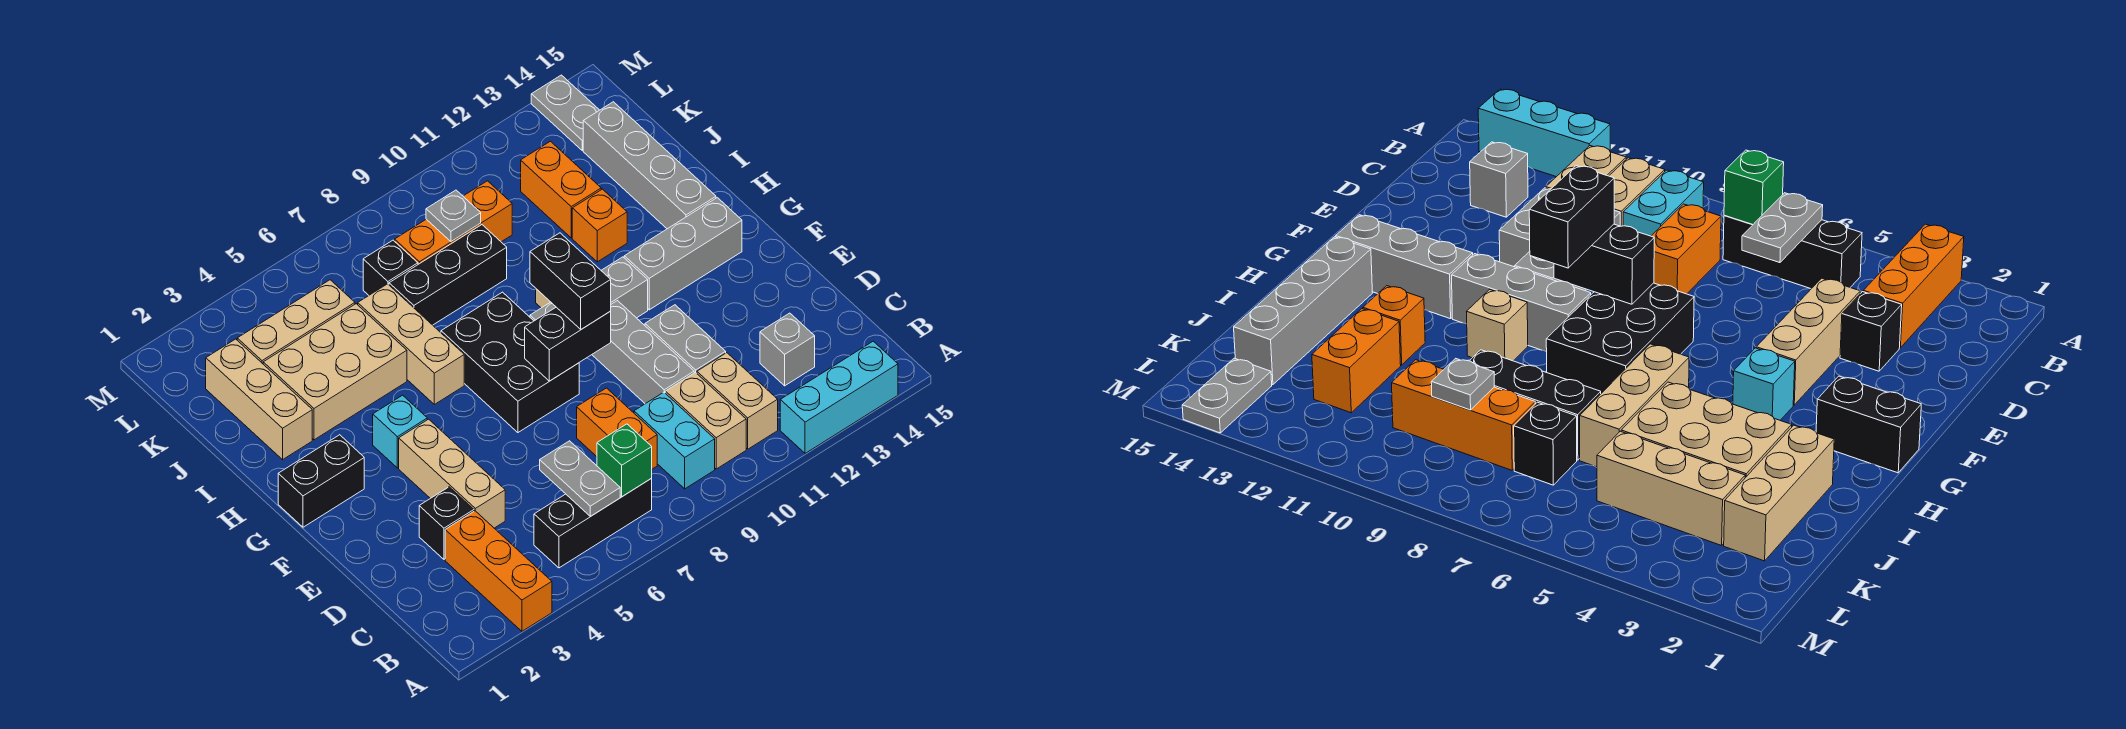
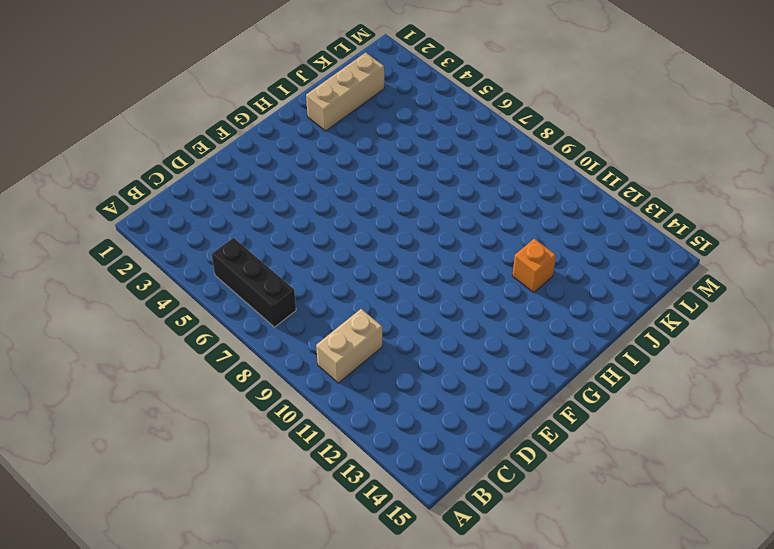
none -> orange brick A3:C3 level 1
none -> cyan brick A12:A14 level 1
none -> cyan brick B9:C9 level 1
none -> tan brick B11:C11 level 1

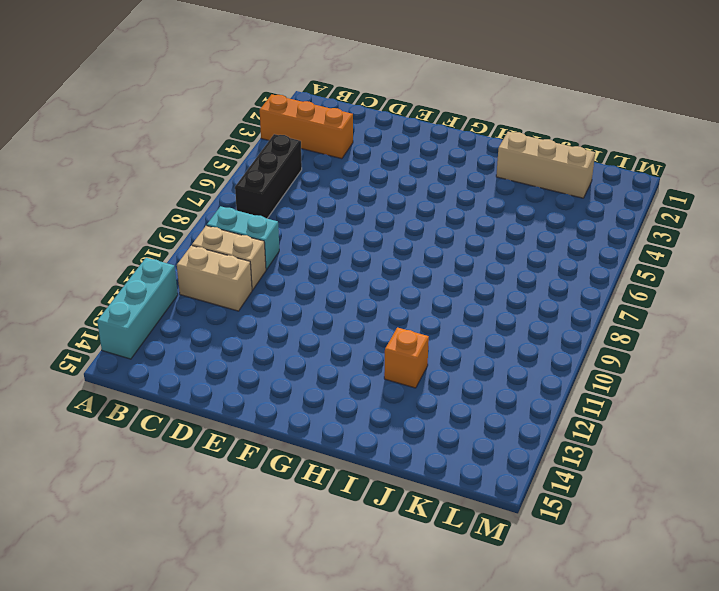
none -> orange brick C8:D8 level 1
none -> grey brick C13 level 1
none -> black brick D3 level 1
none -> tan brick D4:F4 level 1

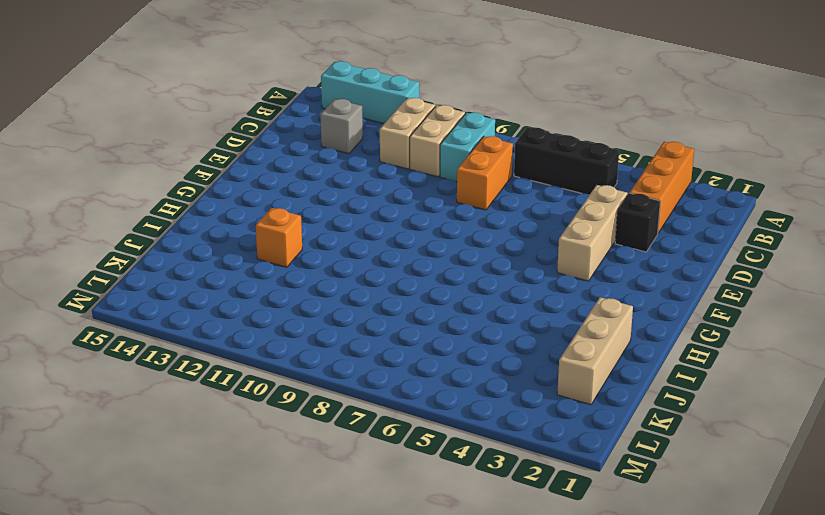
none -> grey brick D10:F10 level 1
none -> grey brick D11:E11 level 1
none -> black brick F7:H8 level 1
none -> black brick G1:G2 level 1

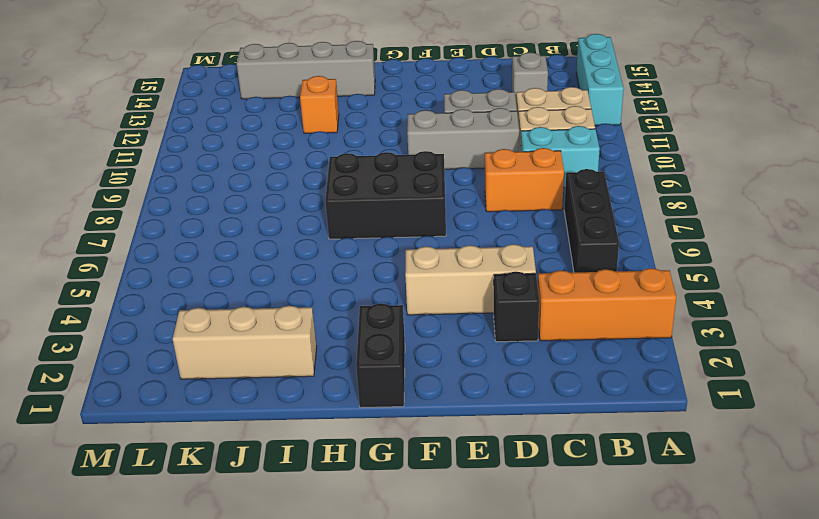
none -> cyan brick G4 level 1
none -> grey brick G9:G11 level 1
none -> grey brick G12:G14 level 1
none -> tan brick H6:J6 level 1

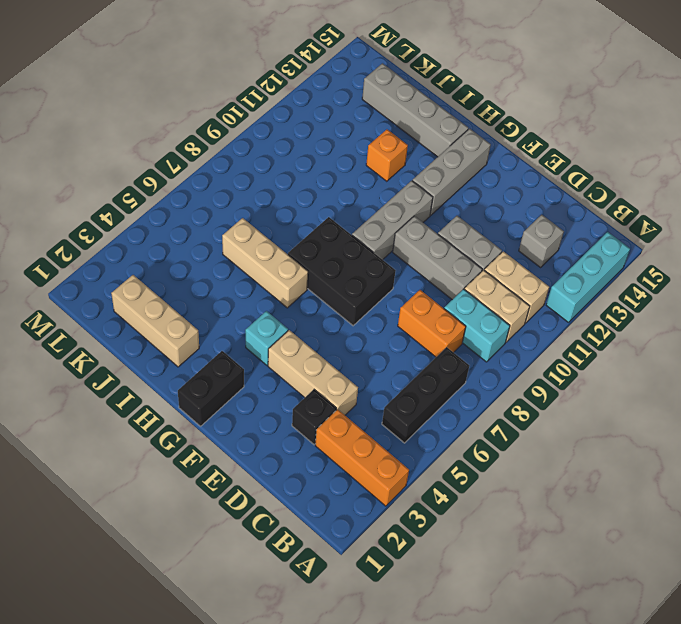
none -> tan brick H10 level 1
none -> tan brick I3:J5 level 1
none -> black brick J7:J9 level 1
none -> orange brick J12:K12 level 1

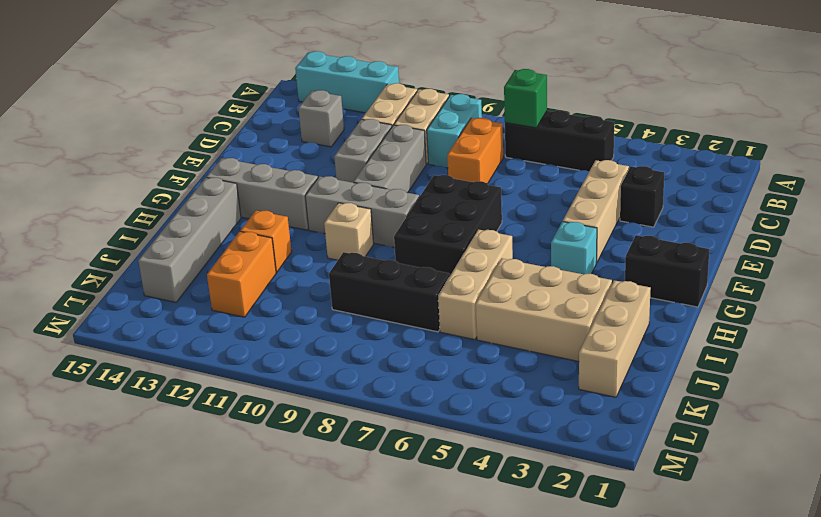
none -> orange brick A3:C3 level 1
none -> tan brick K3:K5 level 1
none -> black brick K7 level 1
none -> orange brick K8:K10 level 1

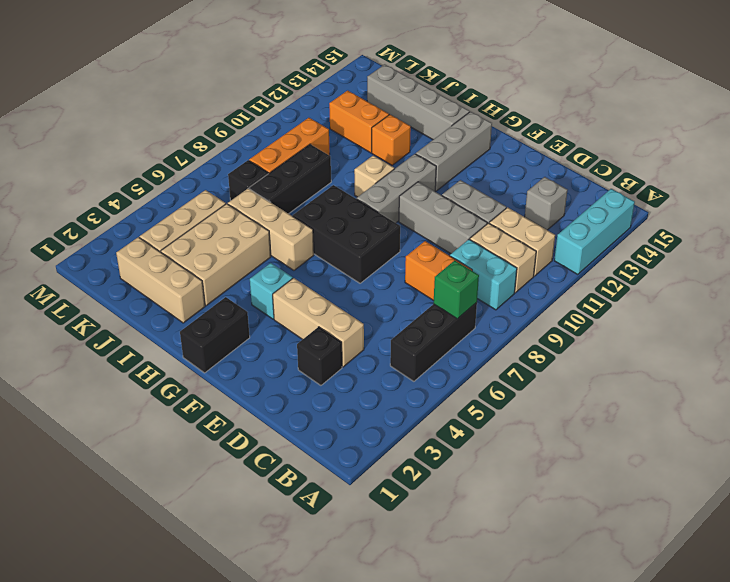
none -> orange brick A3:C3 level 1
none -> grey plate L14:M14 level 1
none -> grey plate B6:C6 level 2
none -> black brick F8:F9 level 2

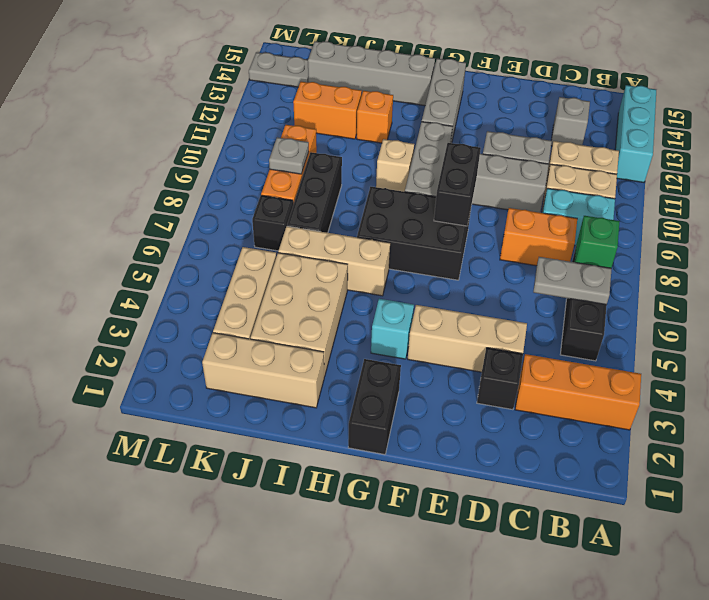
none -> black brick F9:G9 level 3

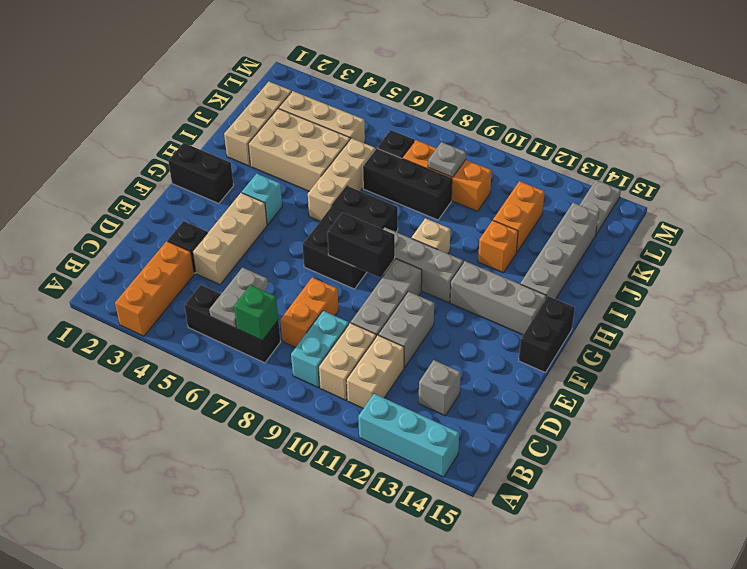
black brick F15:G15 level 1 -> black brick F9:G9 level 3

